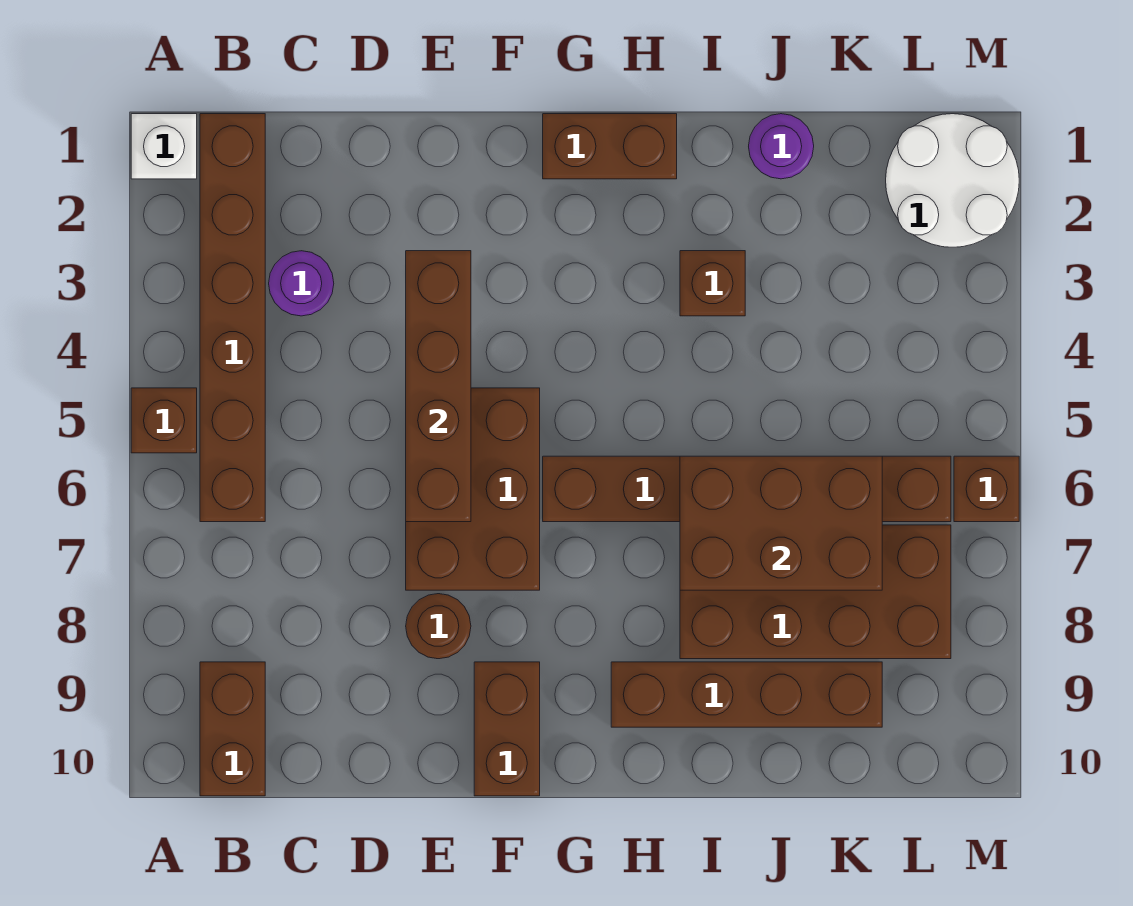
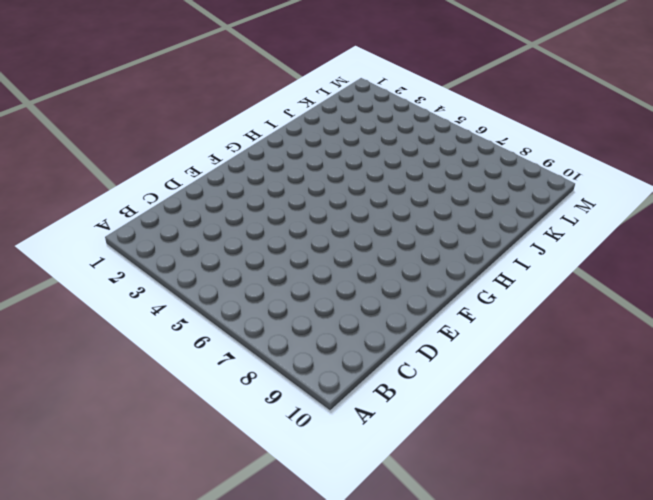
none -> white brick A1 level 1
none -> brown brick A5 level 1
none -> brown brick B1:B6 level 1

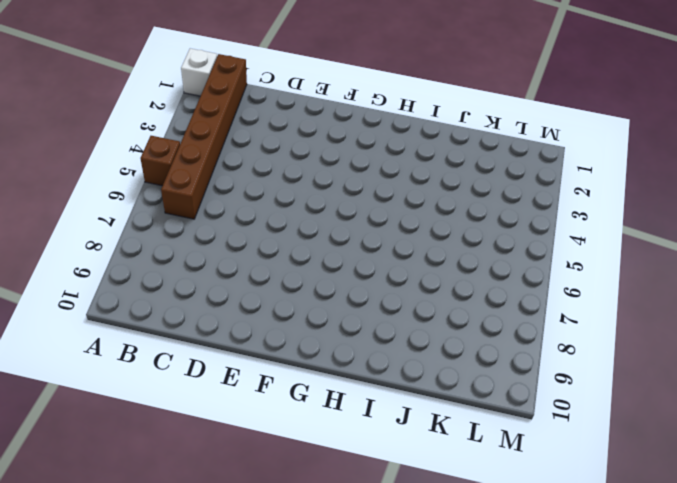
none -> brown brick B9:B10 level 1
none -> purple round brick C3 level 1
none -> brown brick E5:F7 level 1

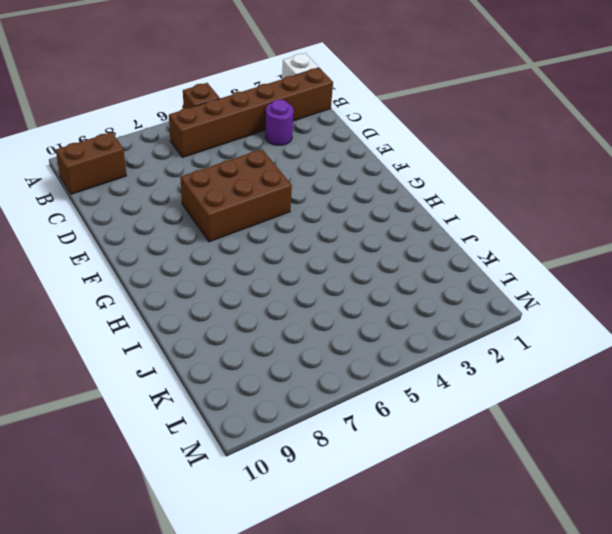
none -> brown round brick E8 level 1
none -> brown brick F9:F10 level 1
none -> brown brick G1:H1 level 1

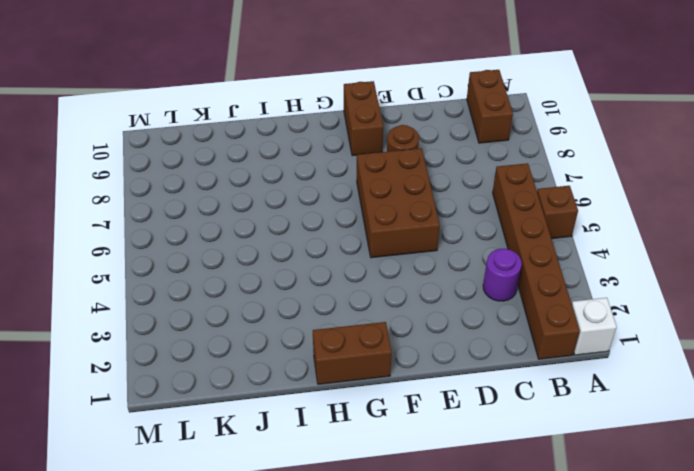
none -> brown brick G6:L6 level 1
none -> brown brick H9:K9 level 1
none -> brown brick I3 level 1

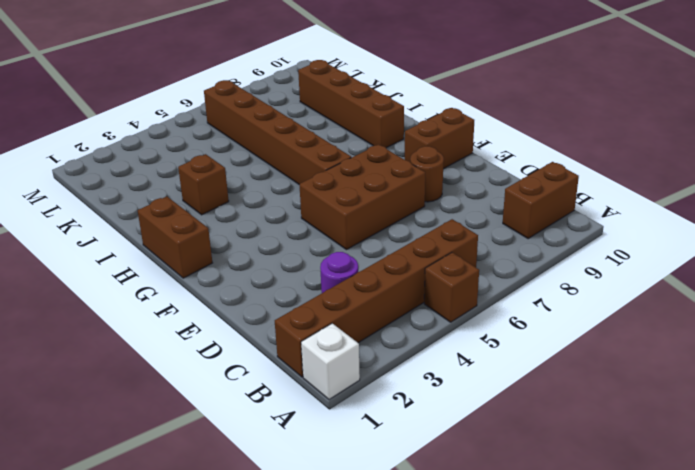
none -> brown brick I7:L8 level 1
none -> purple round brick J1 level 1
none -> white round brick L1:M2 level 1

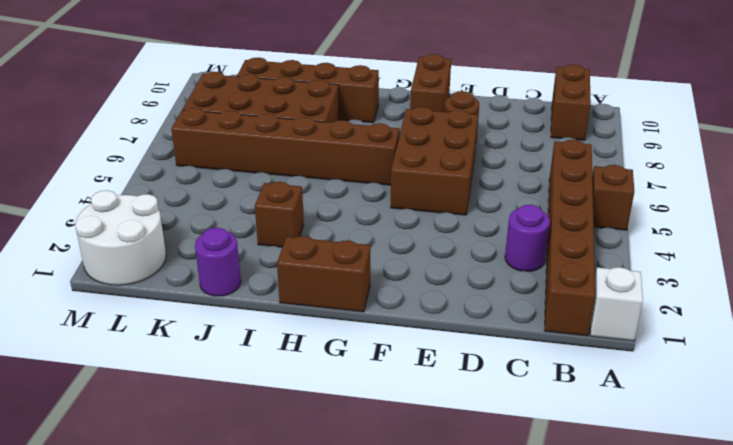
none -> brown brick M6 level 1
none -> brown brick E3:E6 level 2
none -> brown brick I6:K7 level 2

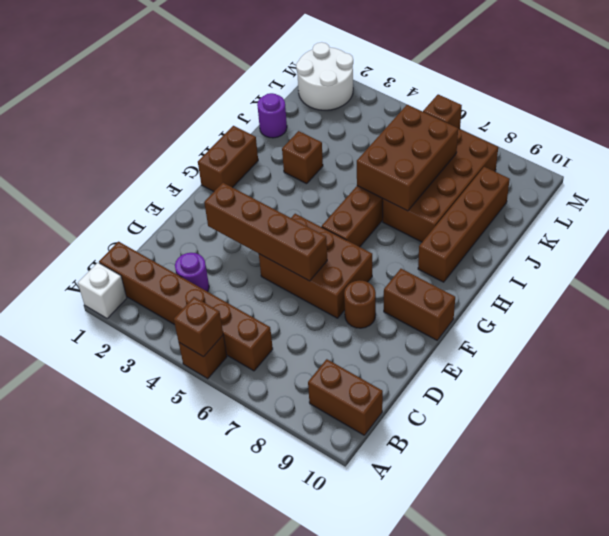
brown brick A5 level 2 -> none

